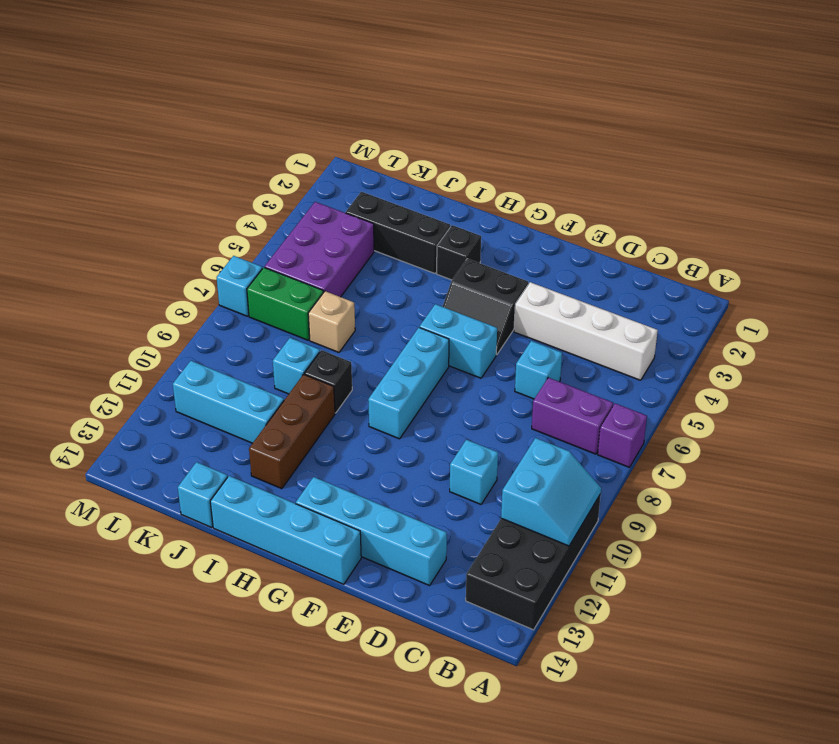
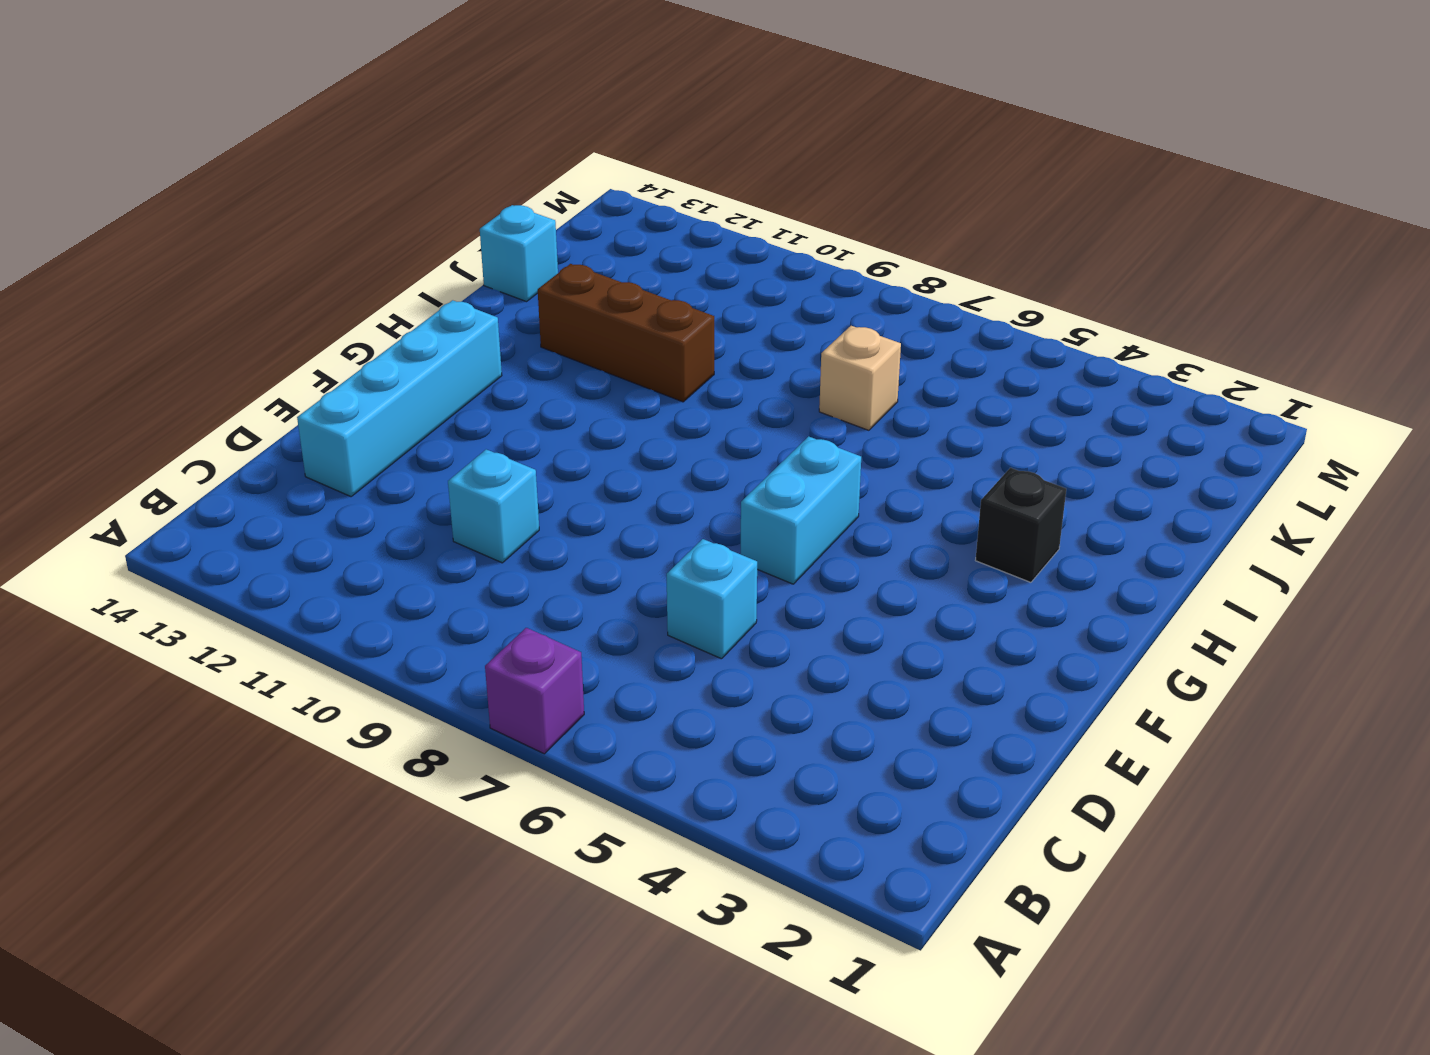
none -> black brick A10:B13 level 1
none -> white brick B4:E4 level 1
none -> purple brick B7:C7 level 1

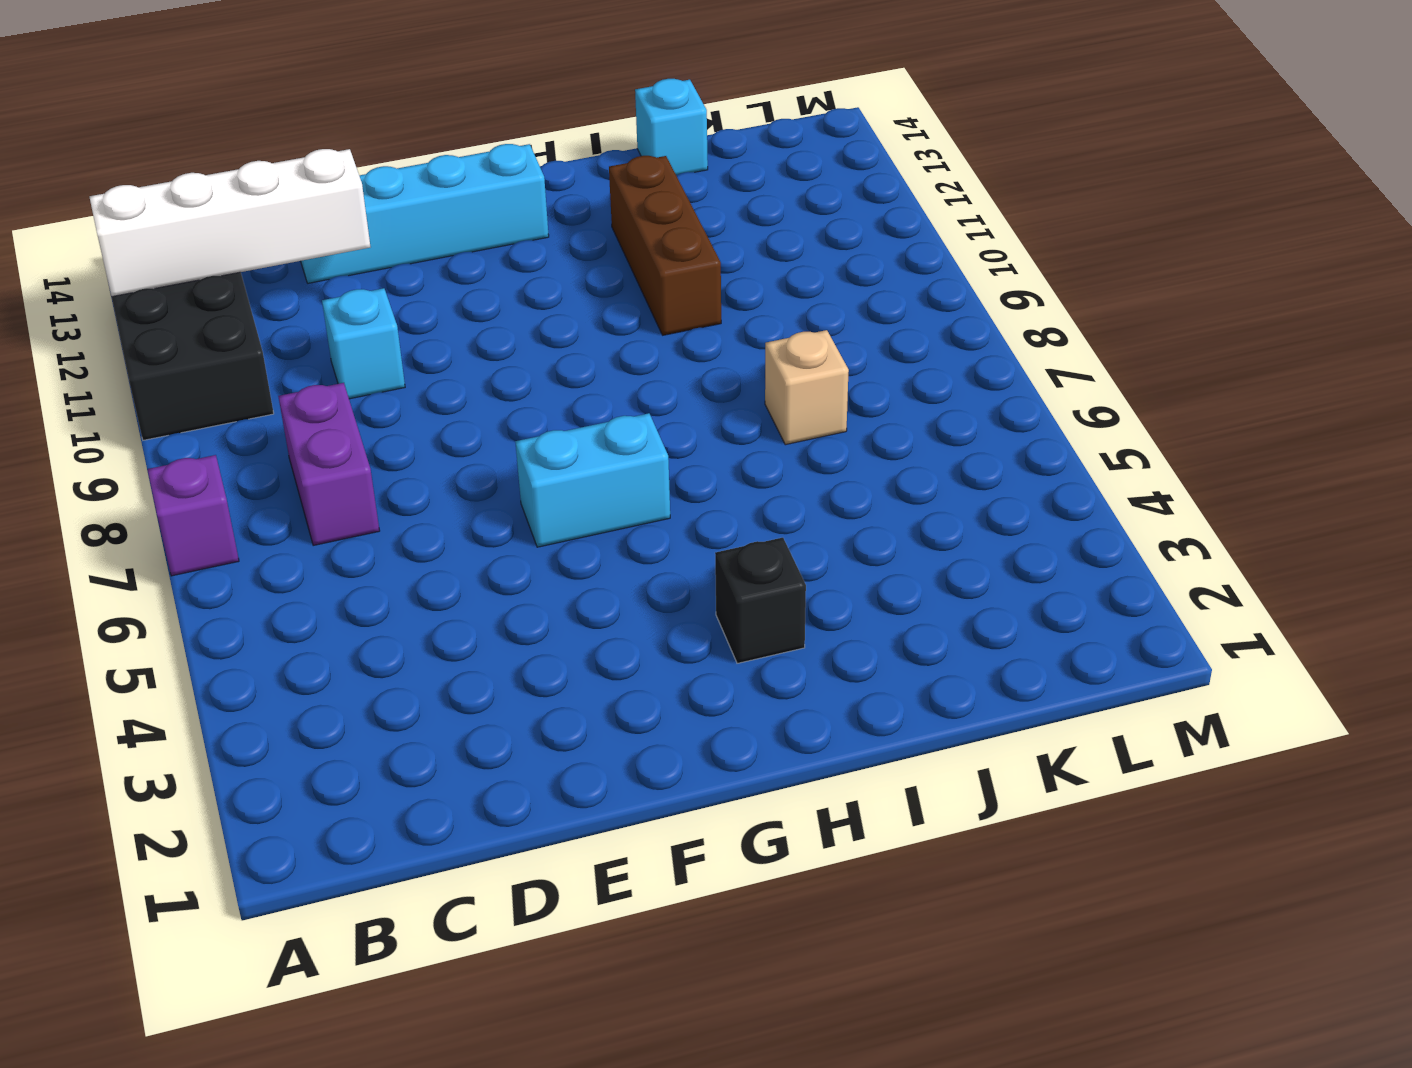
white brick A12:D12 level 2 -> white brick B4:E4 level 1
purple brick C7:C8 level 1 -> purple brick B7:C7 level 1
none -> cyan brick D6 level 1
none -> black slope F4:G5 level 1 top 4
none -> cyan brick F14:I14 level 1

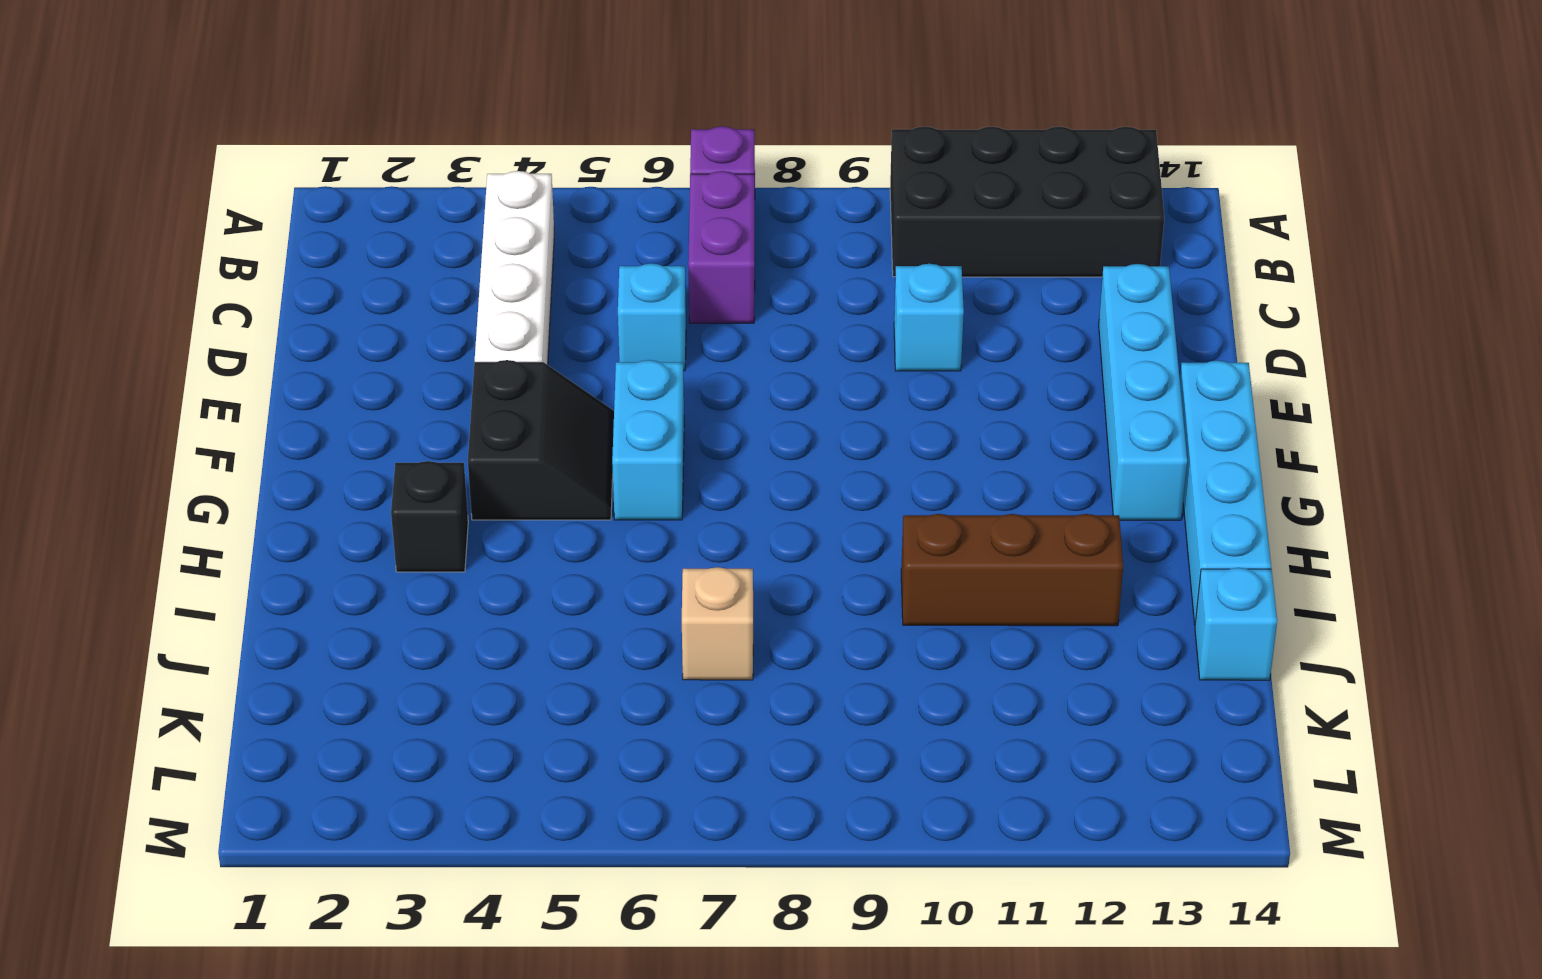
none -> cyan brick G7:G9 level 1
none -> black brick I3:K3 level 1
none -> black brick I9 level 1

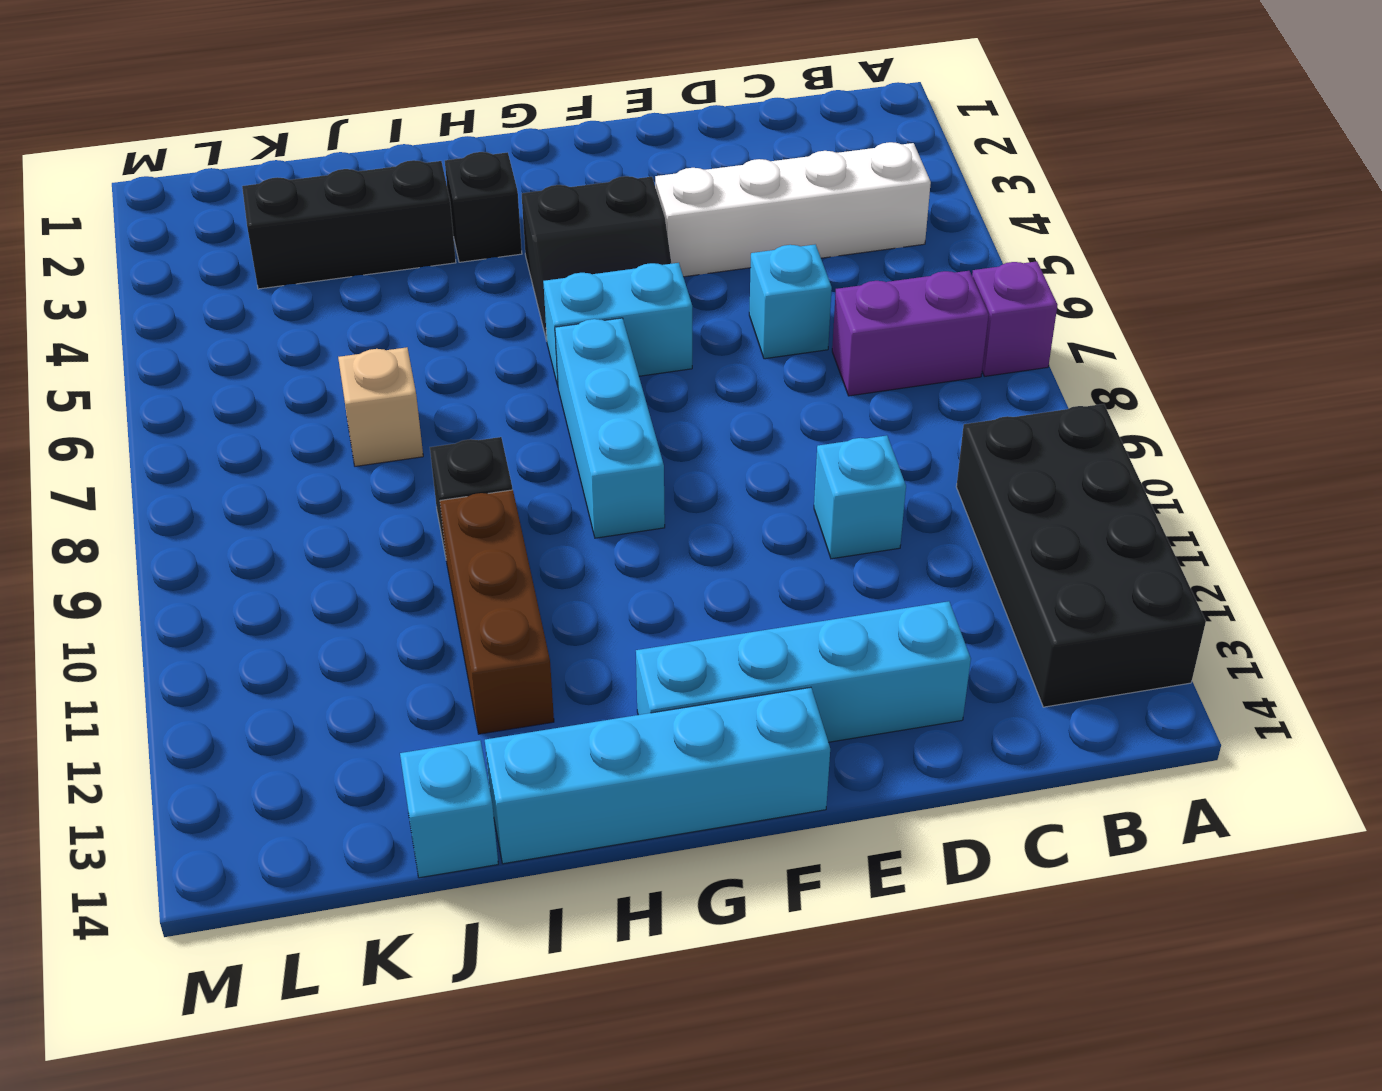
none -> cyan brick J9 level 1
none -> cyan brick J11:L11 level 1
none -> purple brick K4:L6 level 1

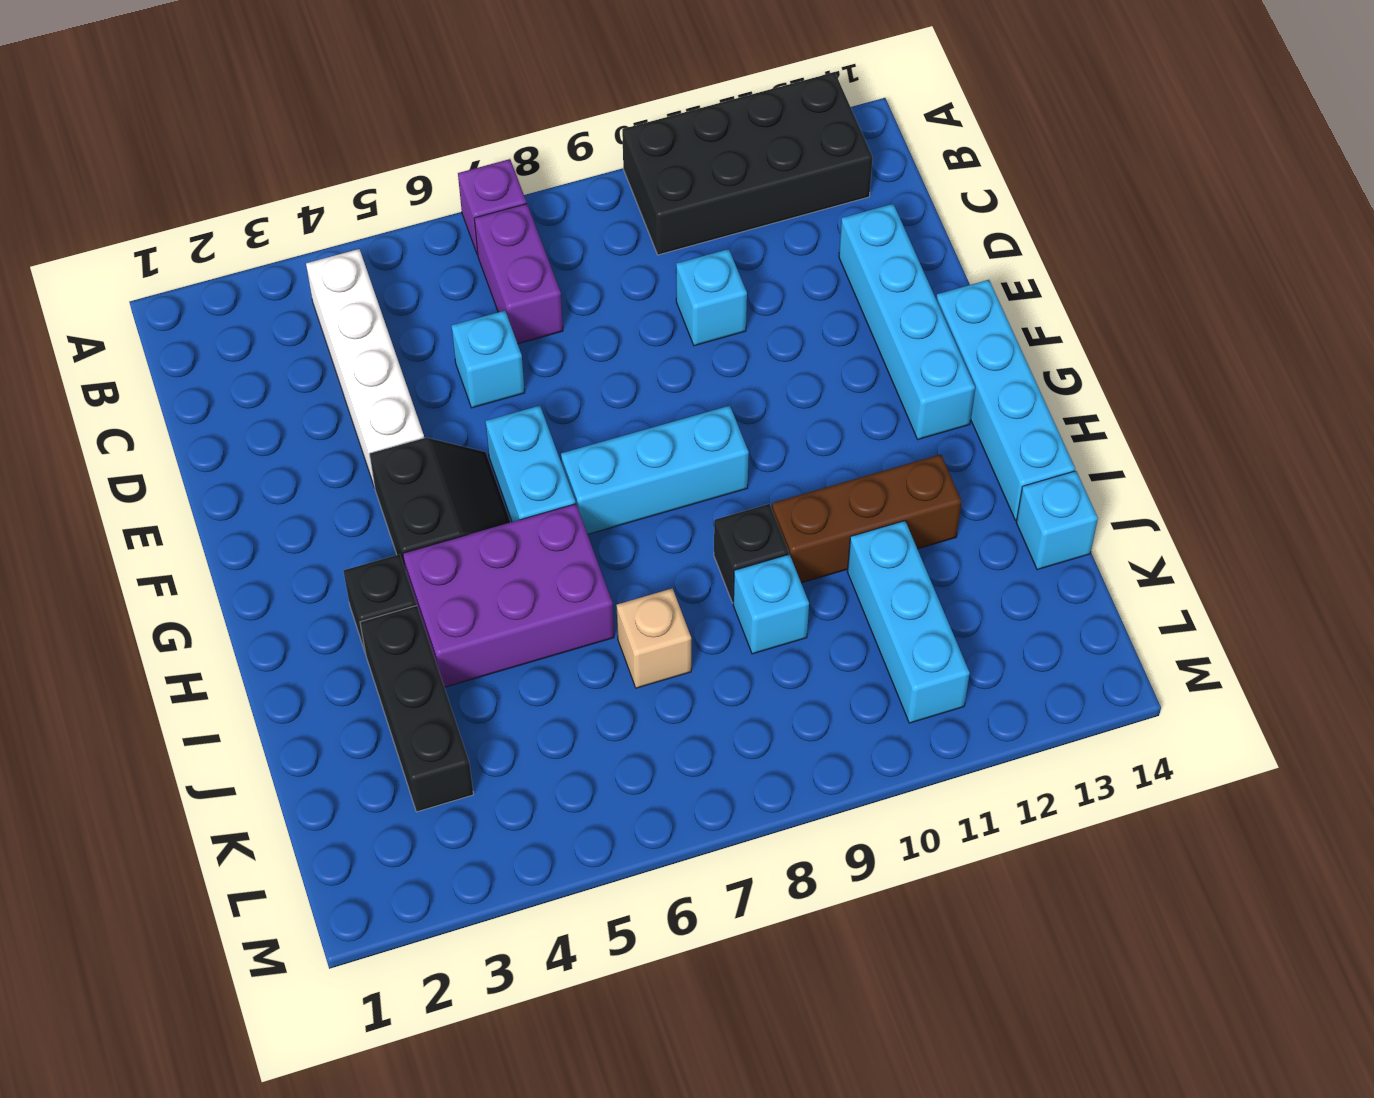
purple brick H4:I6 level 1 -> purple brick K4:L6 level 1
none -> green brick K7:L7 level 1
none -> cyan brick M7 level 1
none -> cyan slope A10:B11 level 2 top B

